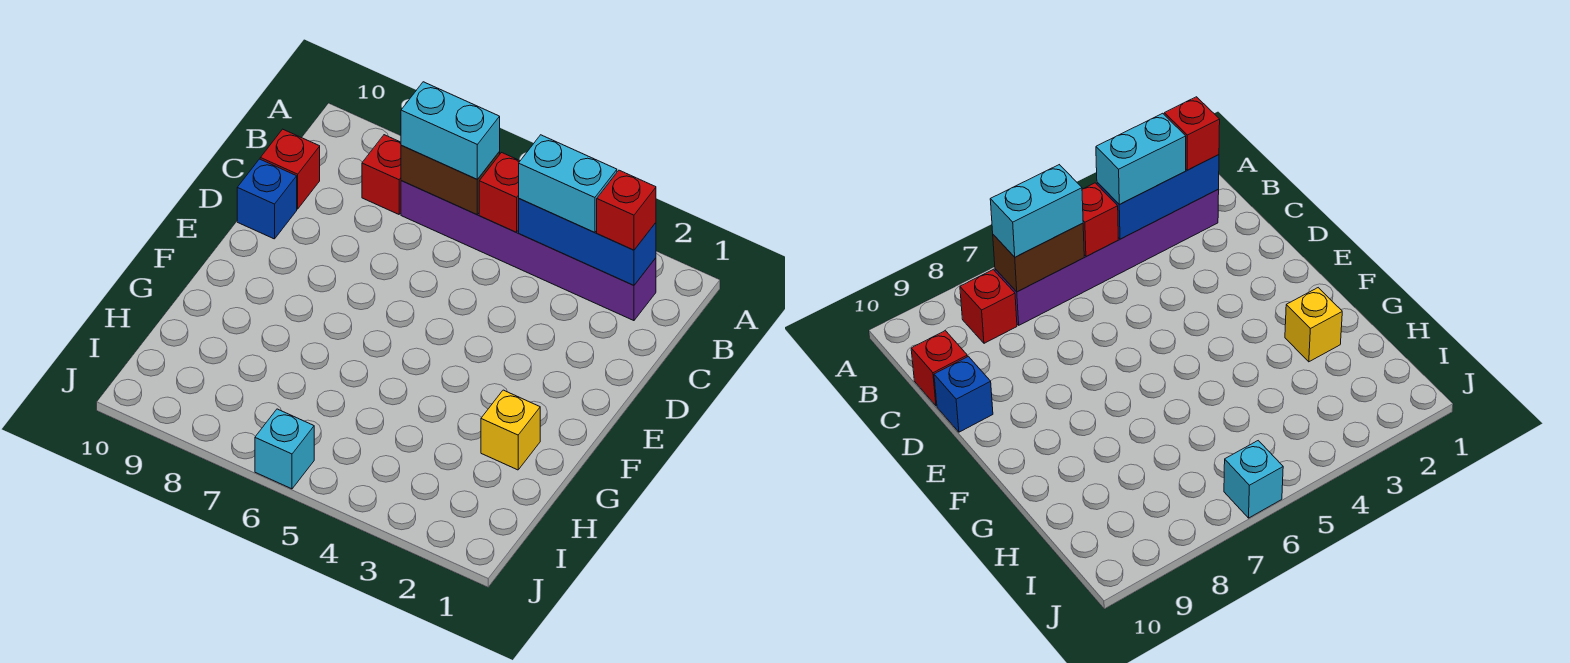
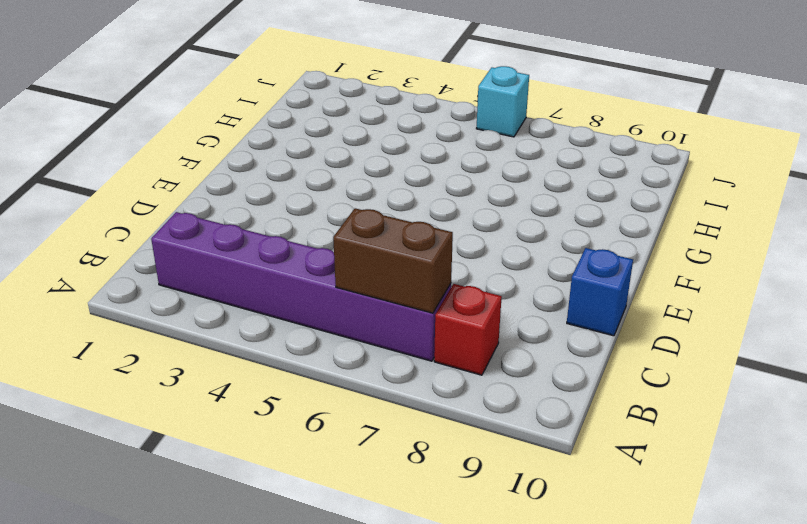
none -> red brick C10 level 1
none -> yellow brick G2 level 1
none -> blue brick B2:B4 level 2

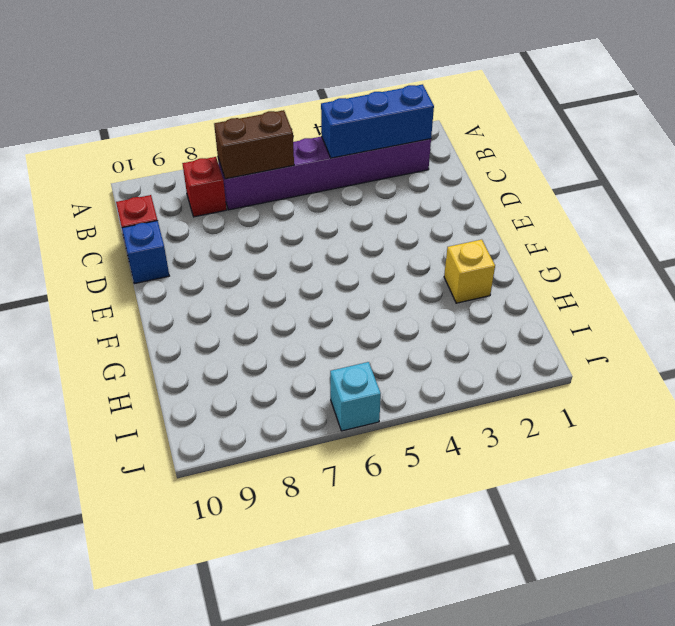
none -> red brick B5 level 2
none -> red brick B2 level 3
none -> cyan brick B3:B4 level 3

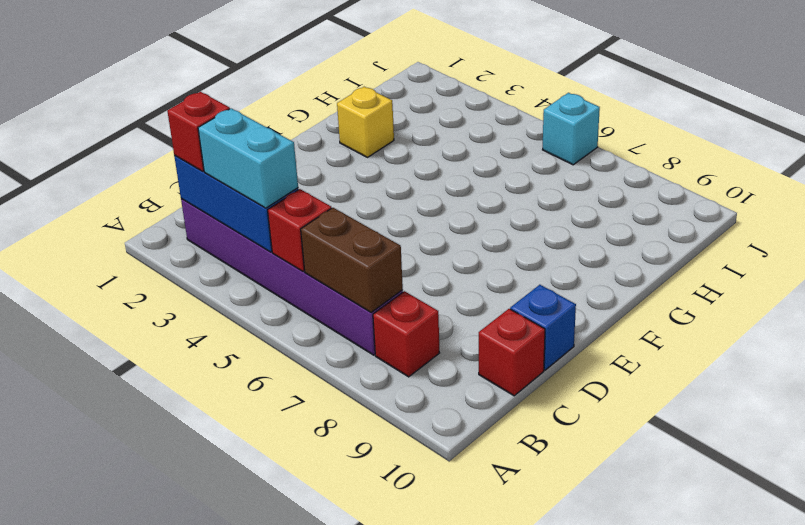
none -> cyan brick B6:B7 level 3

